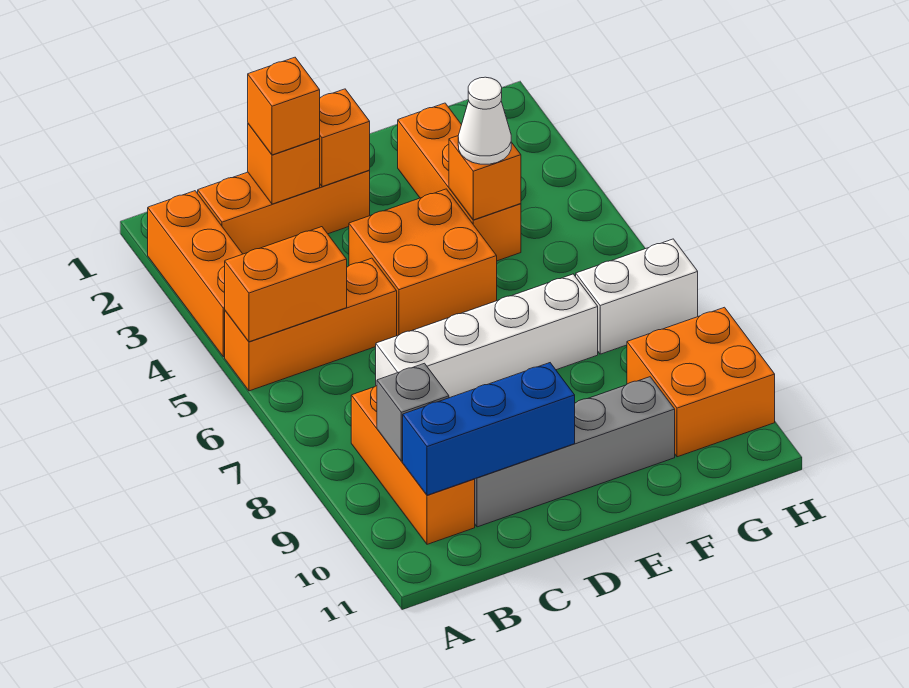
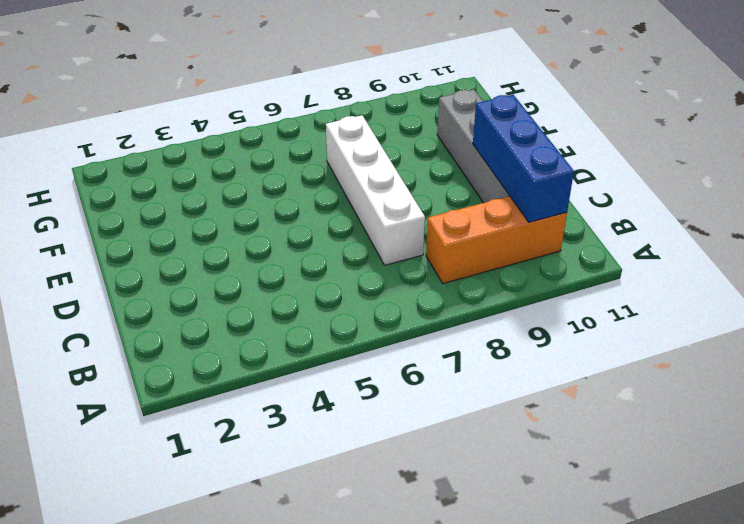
none -> orange brick A2:A4 level 1
none -> orange brick A5:C5 level 1
none -> orange brick B2:D2 level 1

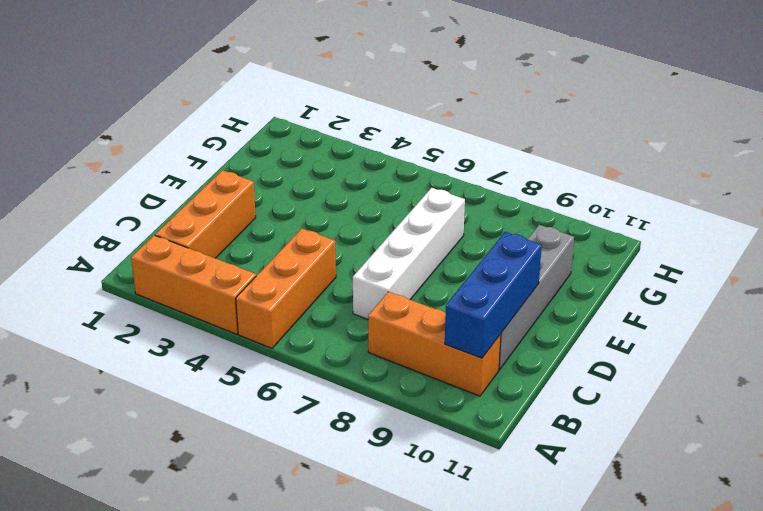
none -> orange brick D4:E5 level 1
none -> orange brick F2:F4 level 1
none -> white brick G7:H7 level 1

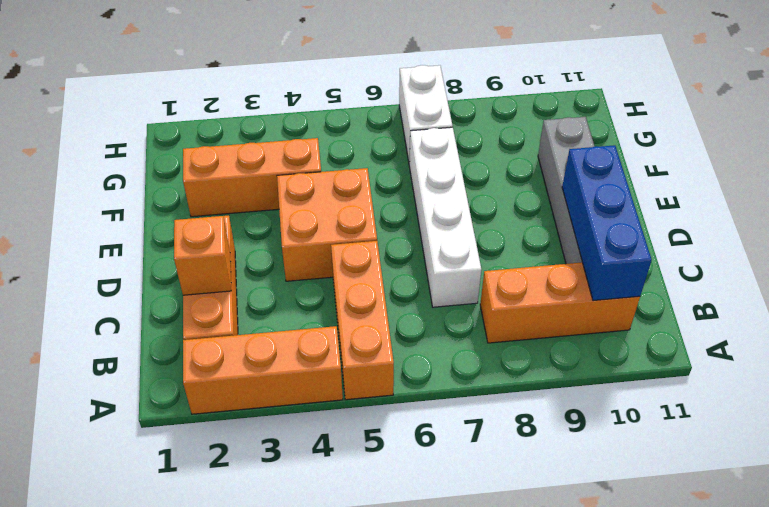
none -> orange brick G9:H10 level 1
none -> orange brick A5:B5 level 2
none -> grey brick B9 level 2

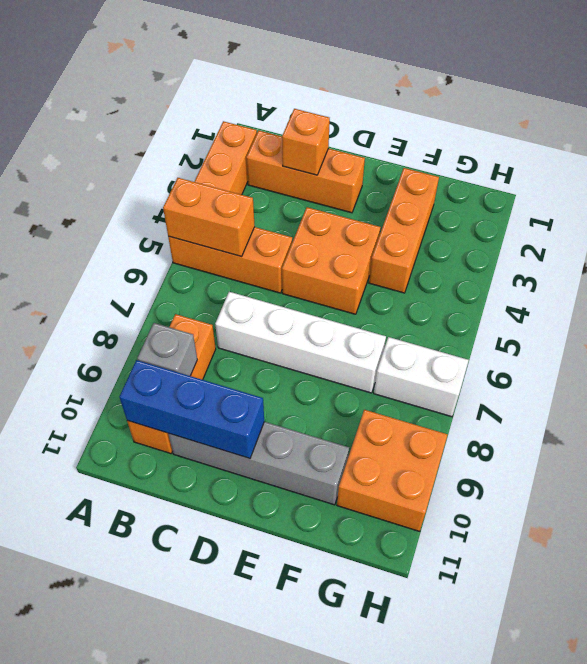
none -> orange brick D2 level 2
none -> orange brick F4 level 2
none -> orange brick C2 level 3

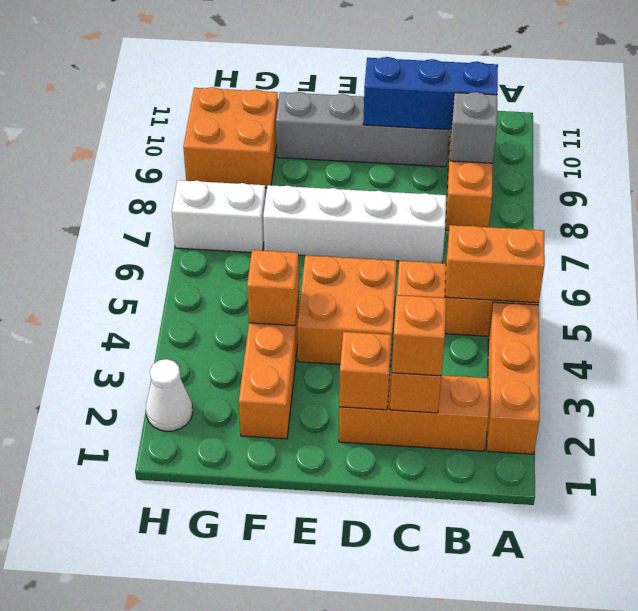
white cone H2 level 1 -> white cone F4 level 3

